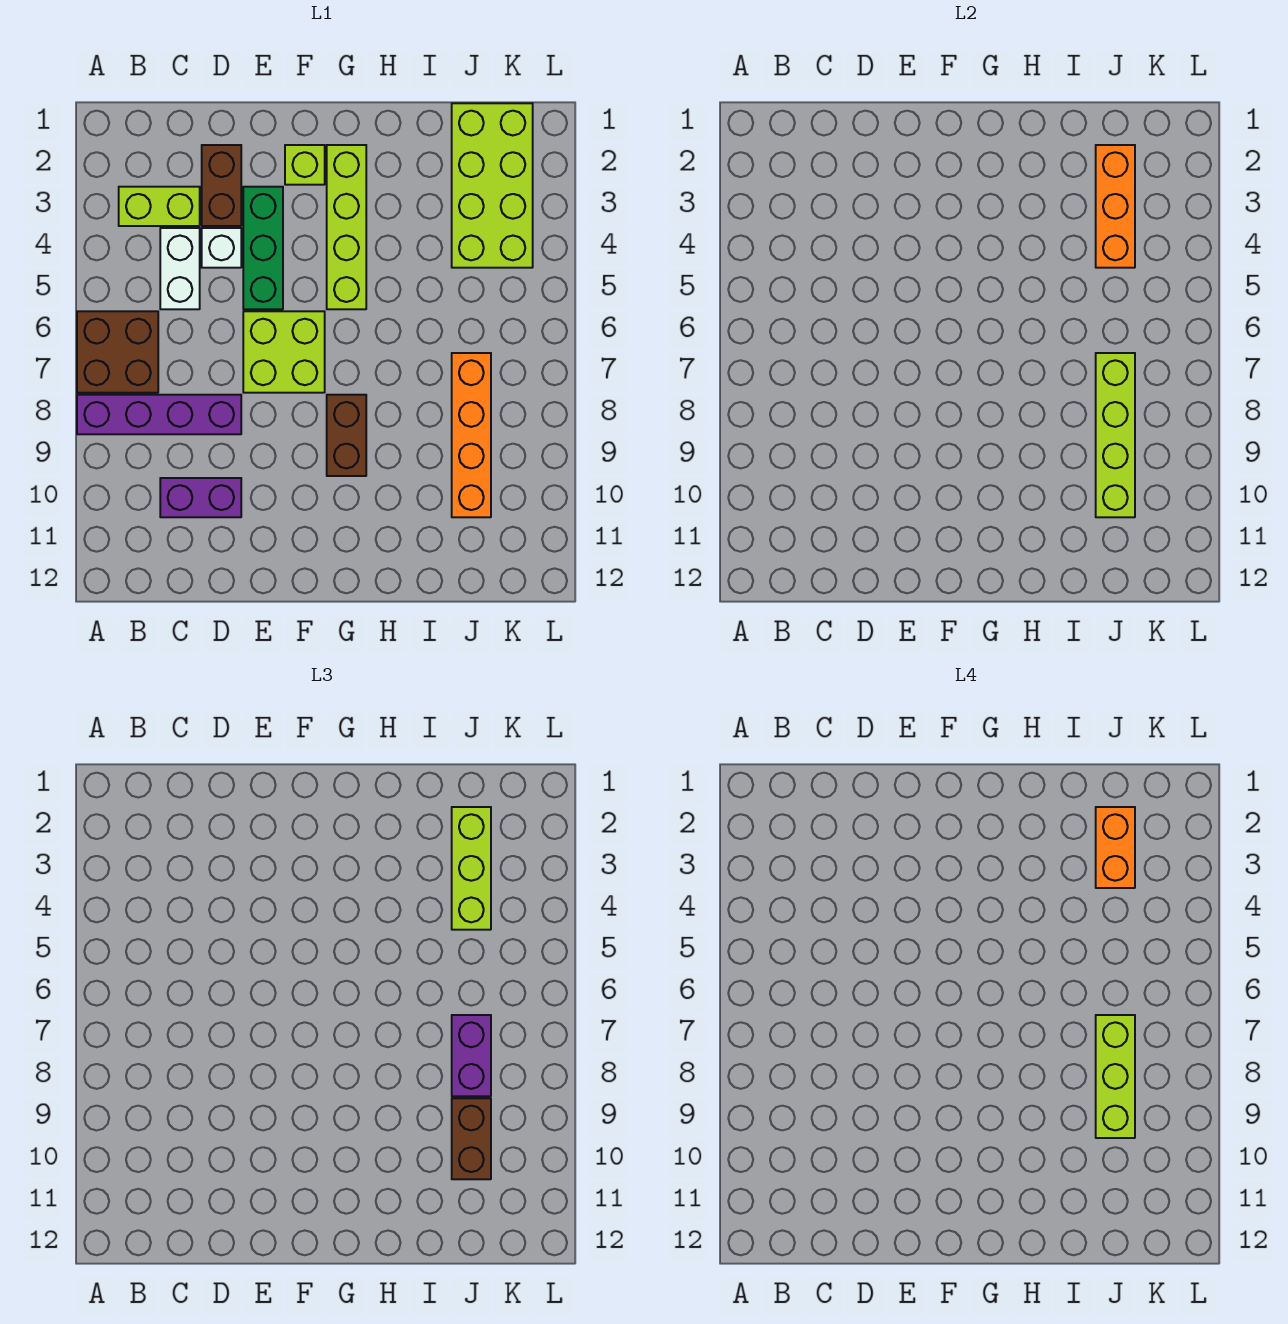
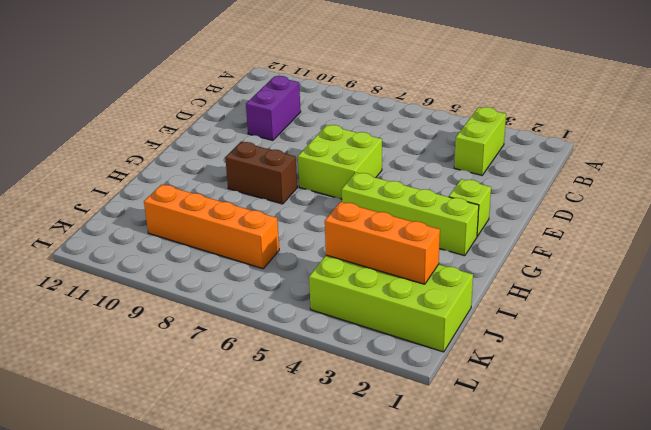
none -> brown brick A6:B7 level 1
none -> purple brick A8:D8 level 1
none -> white brick C4:C5 level 1

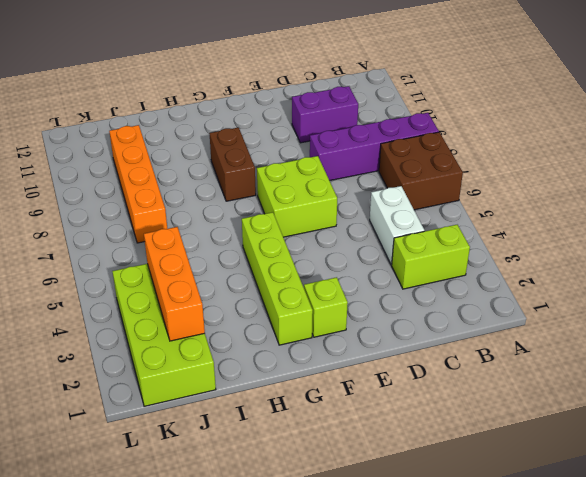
none -> brown brick D2:D3 level 1
none -> white brick D4 level 1
none -> green brick E3:E5 level 1

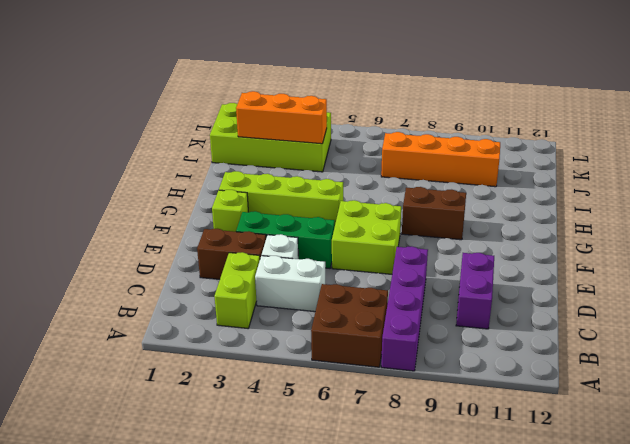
none -> lime brick J7:J10 level 2
none -> lime brick J2:J4 level 3
none -> purple brick J7:J8 level 3

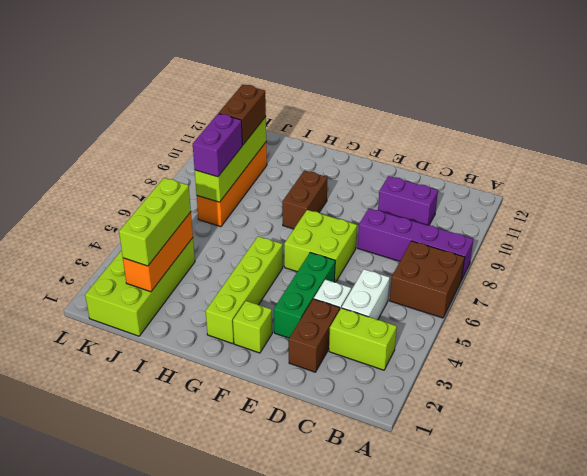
none -> orange brick J2:J3 level 4
none -> lime brick J7:J9 level 4

